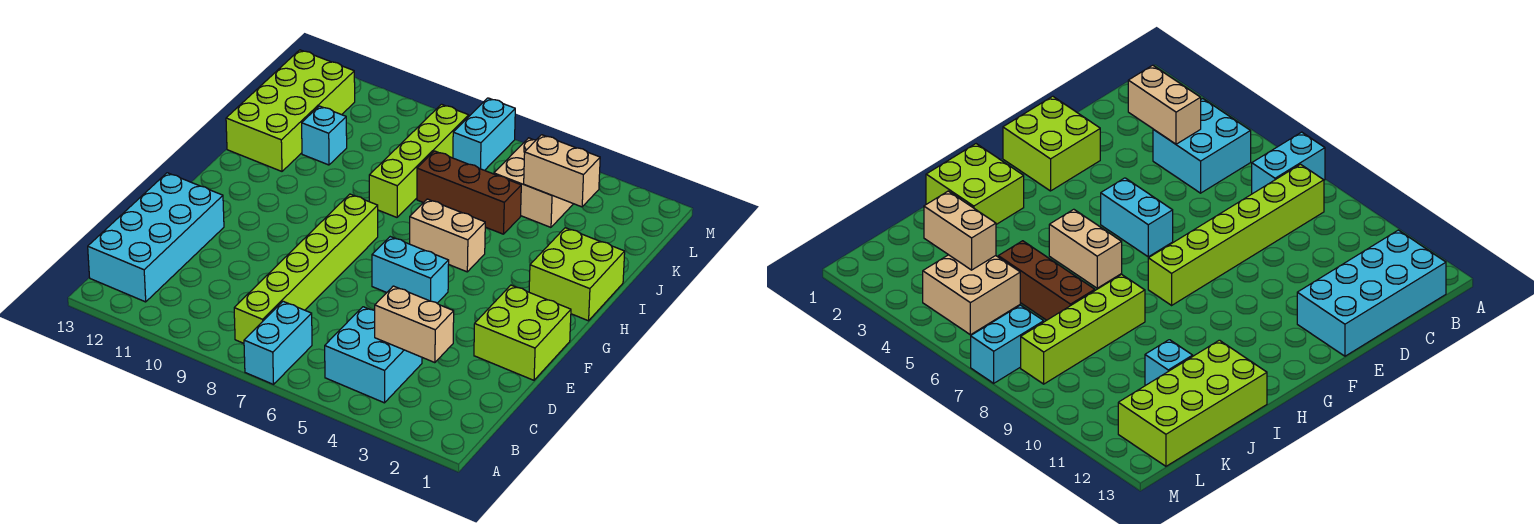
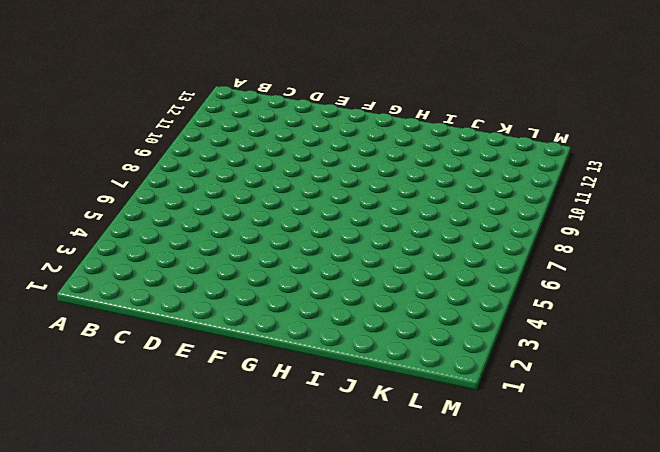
none -> cyan brick A7:B7 level 1
none -> cyan brick B4:C5 level 1
none -> lime brick B8:G8 level 1

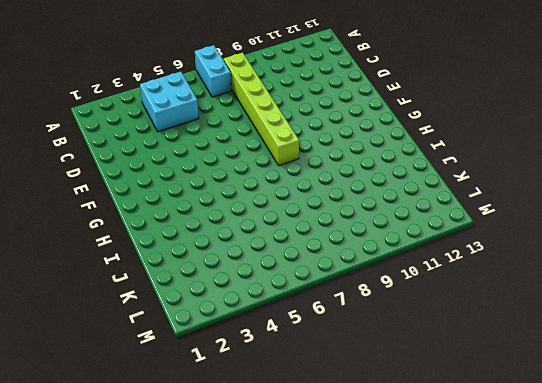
none -> cyan brick B12:E13 level 1
none -> lime brick E1:F2 level 1
none -> cyan brick F5:F6 level 1

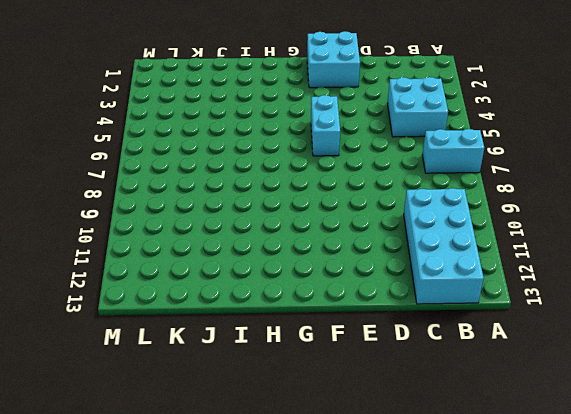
cyan brick B10:C13 level 1 -> cyan brick B12:E13 level 1
cyan brick E1:F2 level 1 -> lime brick E1:F2 level 1
none -> lime brick B8:G8 level 1
none -> lime brick H1:I2 level 1
none -> tan brick H5:H6 level 1

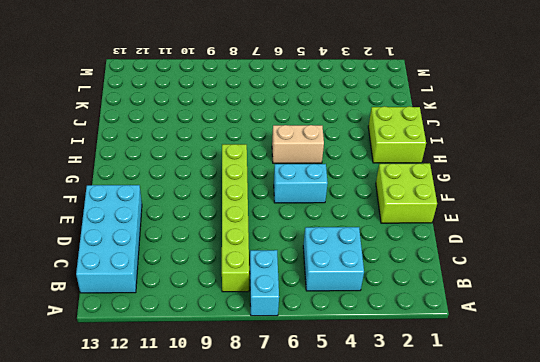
none -> lime brick I8:L8 level 1
none -> lime brick I12:L13 level 1
none -> brown brick J5:J7 level 1

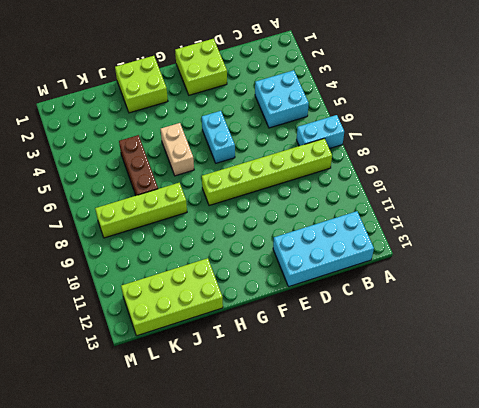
none -> cyan brick J11 level 1
none -> tan brick K4:L5 level 1
none -> cyan brick L7:M7 level 1

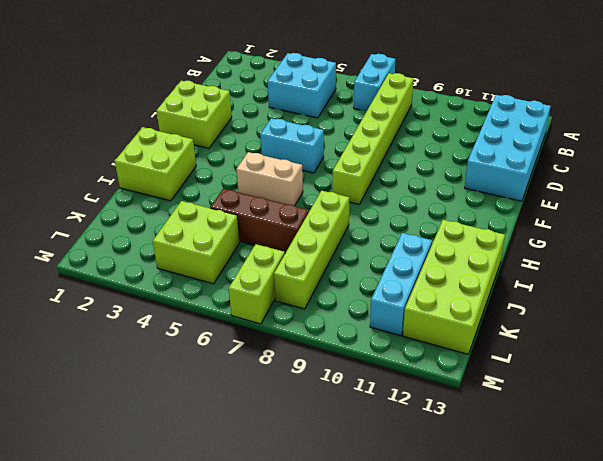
cyan brick J11:L11 level 1 -> cyan brick J11 level 1
lime brick K4:L5 level 1 -> tan brick K4:L5 level 1
lime brick L7:M7 level 1 -> cyan brick L7:M7 level 1
none -> tan brick C3:C4 level 2
none -> tan brick K3:K4 level 2

